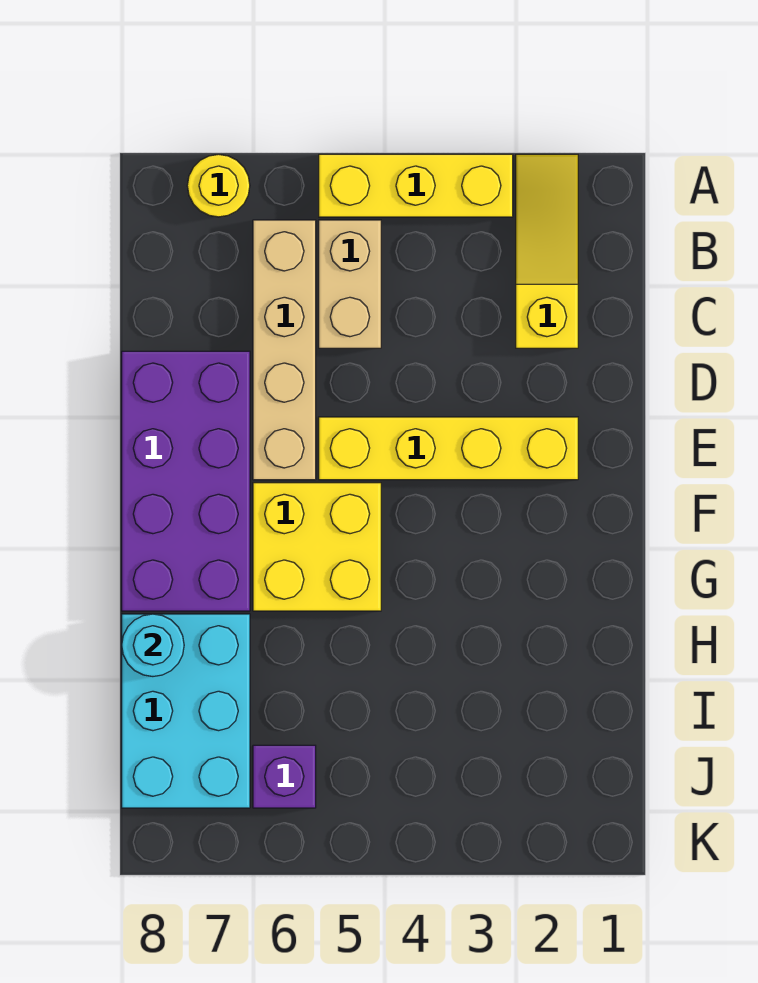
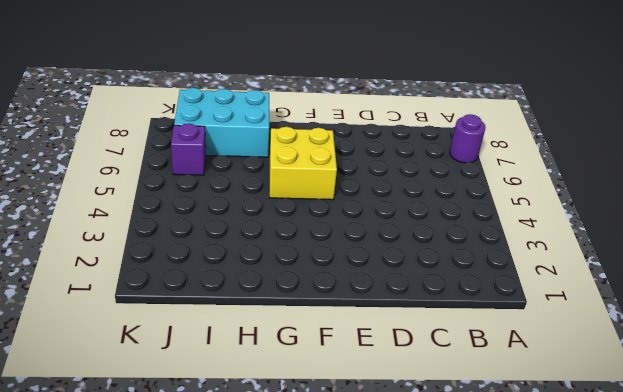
purple round brick A7 level 1 -> yellow round brick A7 level 1
none -> yellow slope A2:C2 level 1 top C
none -> yellow brick A3:A5 level 1

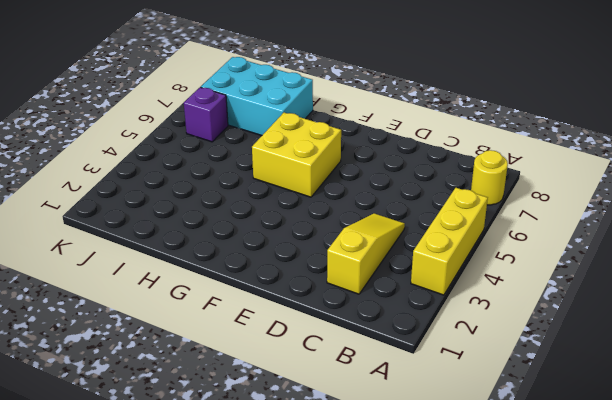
yellow slope C2:C4 level 1 top 2 -> yellow slope A2:C2 level 1 top C
none -> tan brick B5:C5 level 1
none -> tan brick B6:E6 level 1

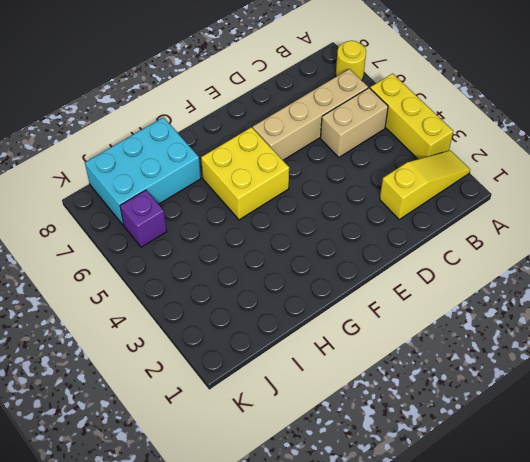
none -> purple brick D7:G8 level 1
none -> yellow brick E2:E5 level 1

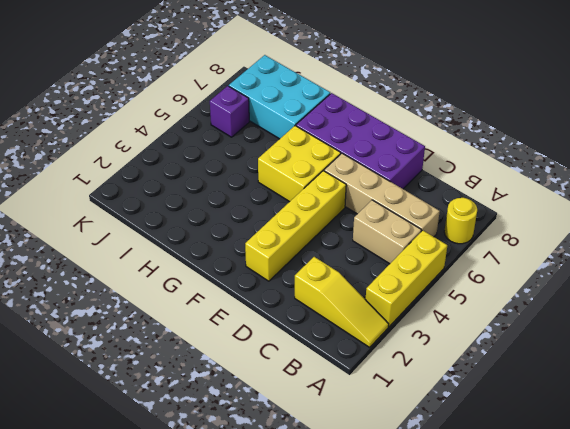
none -> cyan round brick H8 level 2

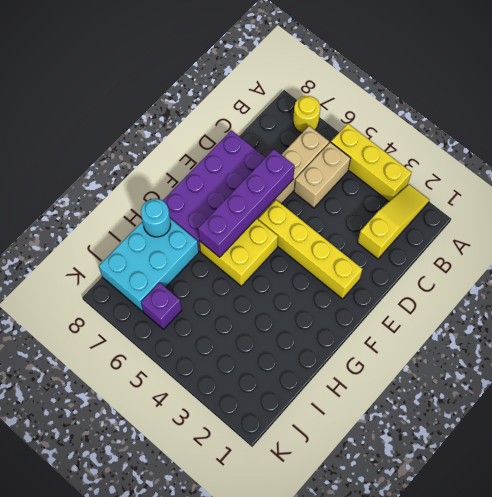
purple brick D6:G6 level 2 -> none

